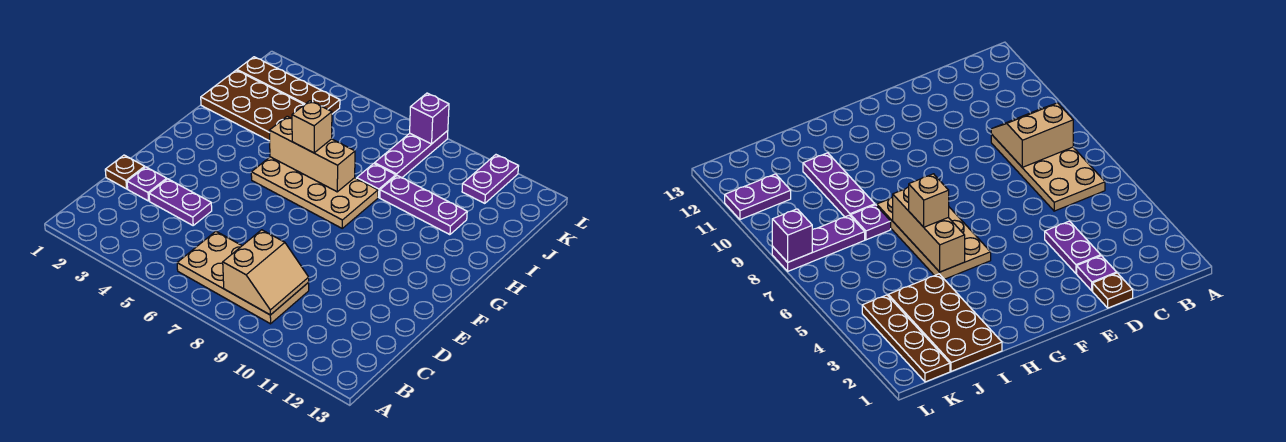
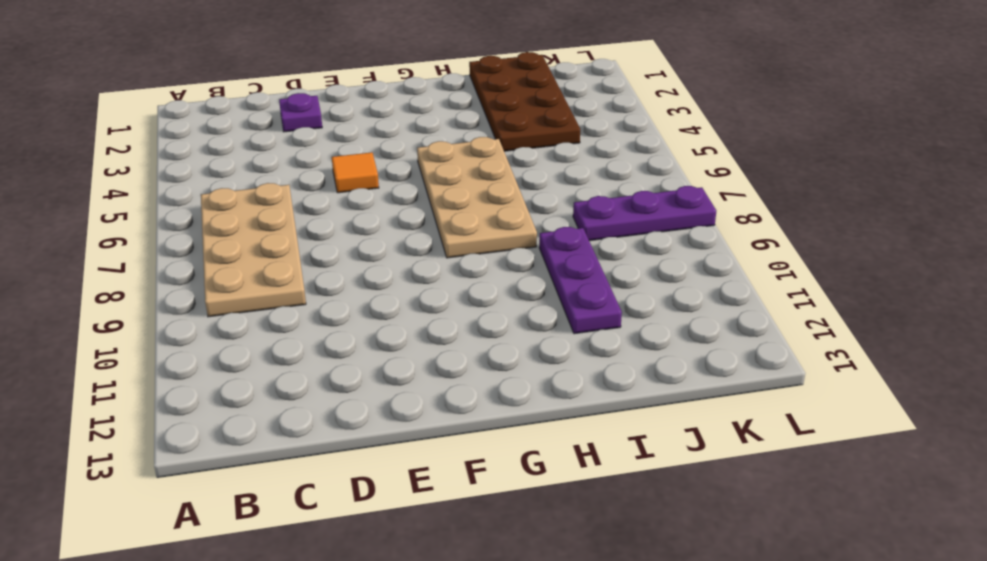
orange tile E5 level 1 -> none
none -> brown plate D1 level 1
none -> purple plate D3:D4 level 1
none -> purple plate I8 level 1

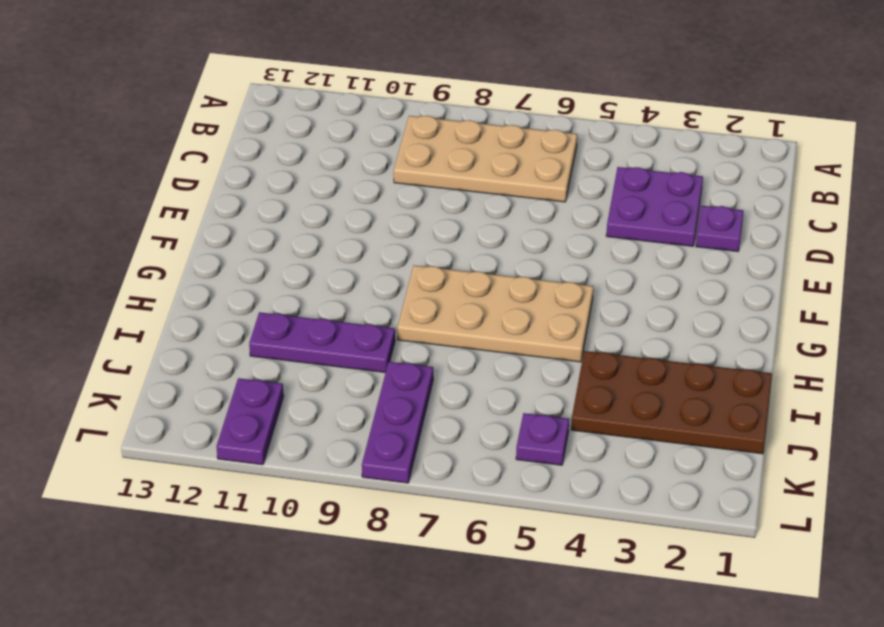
purple plate C3:D4 level 1 -> purple plate D3:D4 level 1
purple plate K5 level 1 -> purple plate I8 level 1
none -> brown plate D1 level 1
none -> brown plate K1:K4 level 1
none -> tan slope B8:C9 level 2 top 8

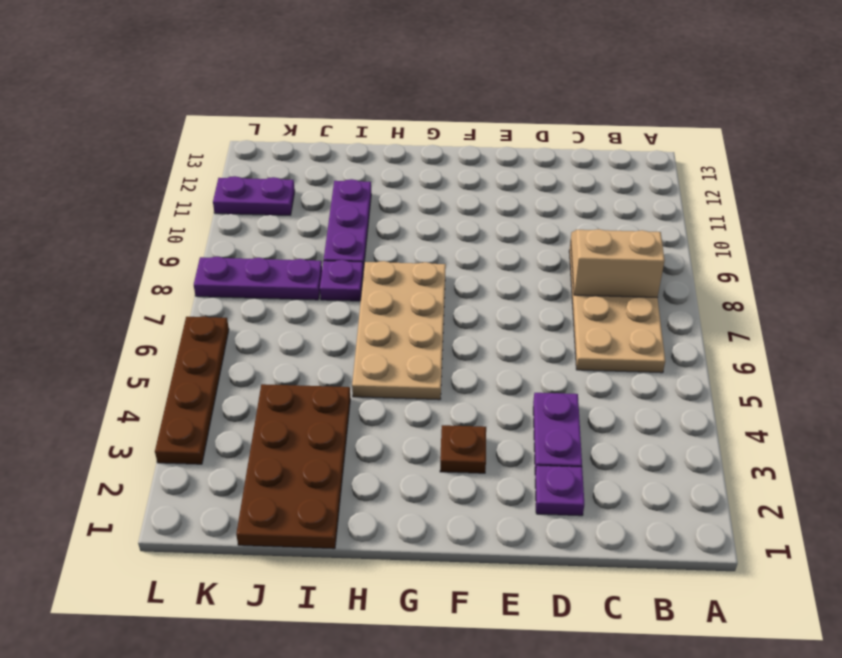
brown plate F3 level 1 -> brown plate D1 level 1
brown plate L3:L6 level 1 -> brown plate K1:K4 level 1
none -> tan brick H5:H7 level 2
none -> purple brick L8 level 2
none -> tan brick H6 level 3

